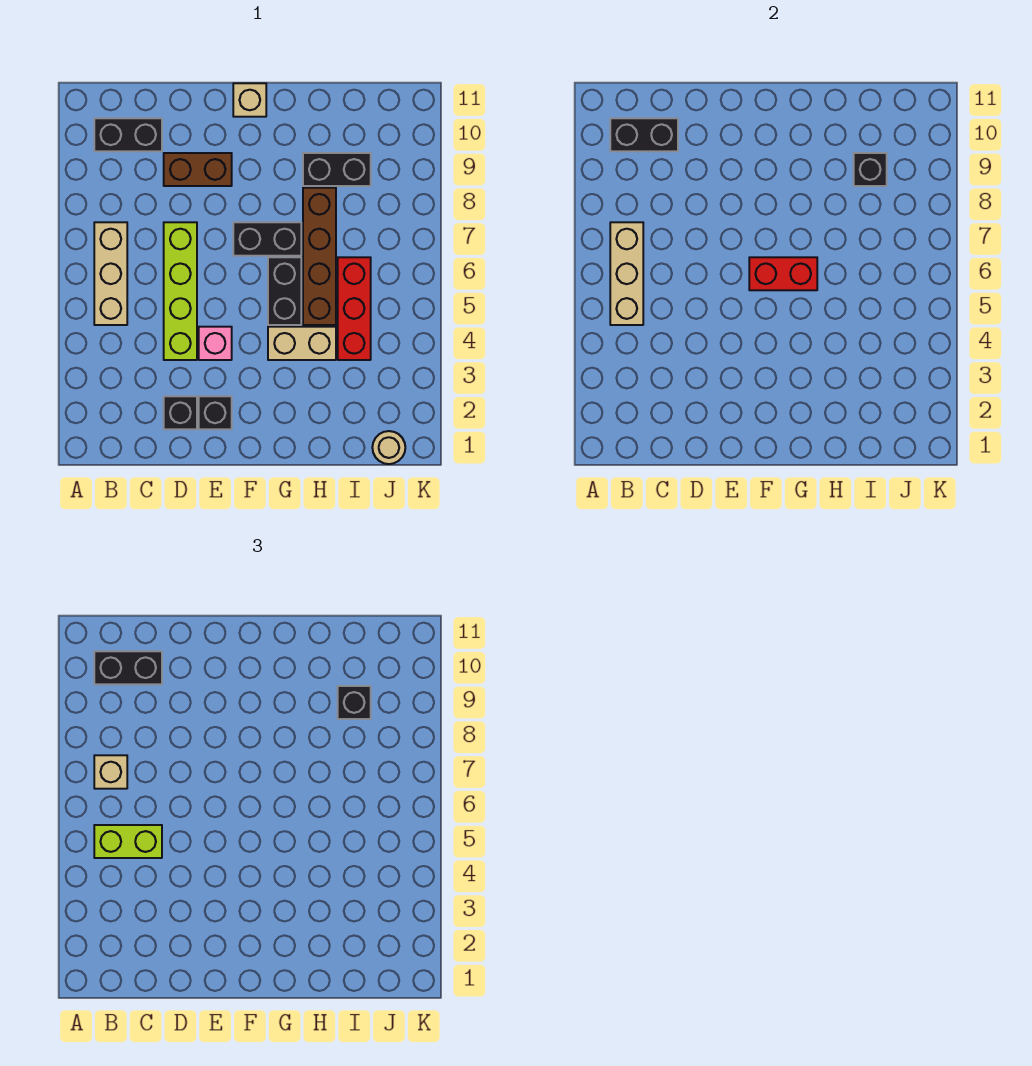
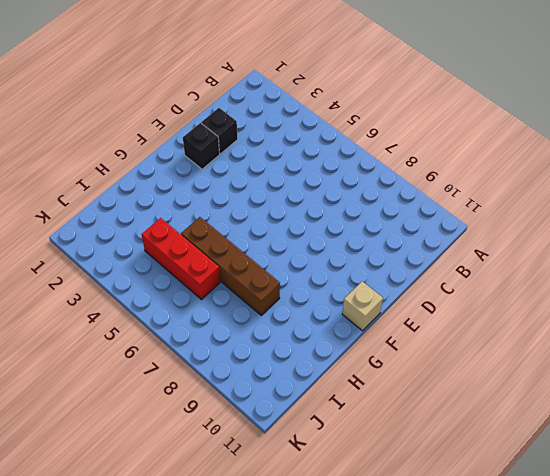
none -> tan brick B5:B7 level 1
none -> black brick B10:C10 level 1
none -> lime brick D4:D7 level 1

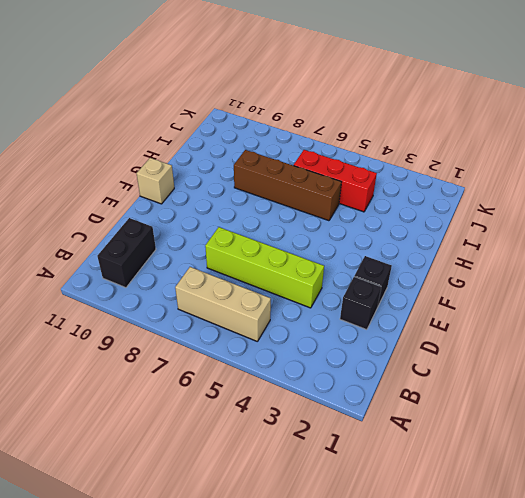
none -> brown brick D9:E9 level 1
none -> pink brick E4 level 1
none -> black brick F7:G7 level 1

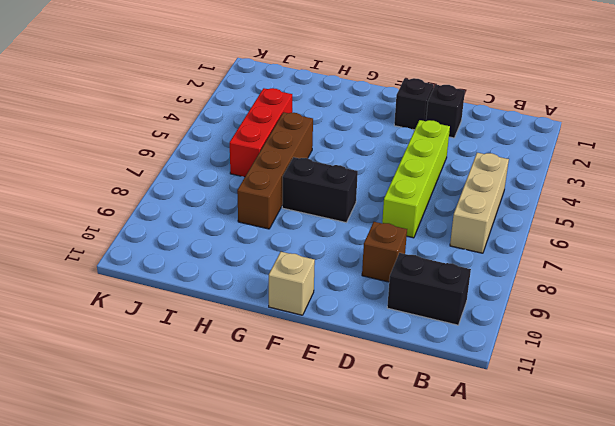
brown brick D9 level 1 -> brown brick D9:E9 level 1
none -> pink brick E4 level 1
none -> tan brick G4:H4 level 1
none -> black brick G5:G6 level 1

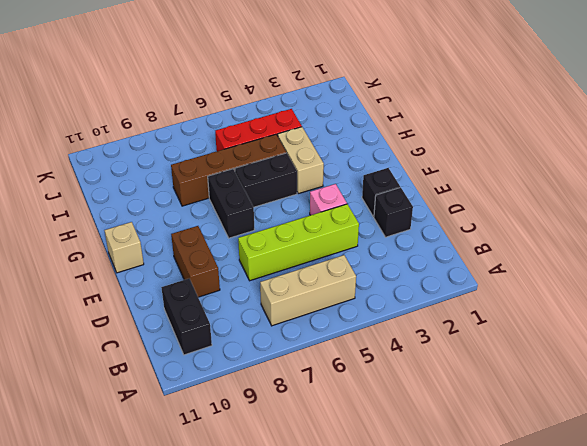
none -> black brick H9:I9 level 1
none -> tan round brick J1 level 1
none -> tan brick B5:B7 level 2

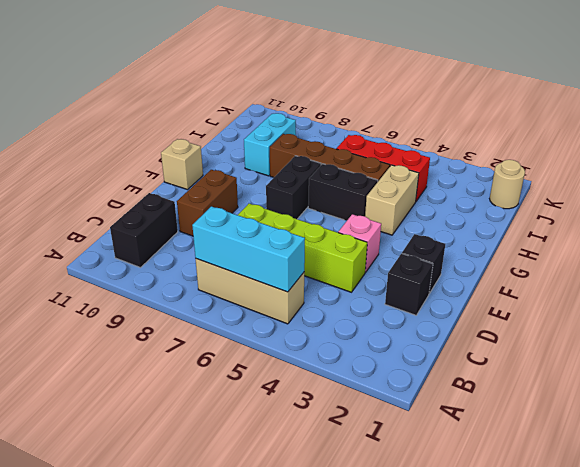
cyan brick B5:B7 level 2 -> tan brick B5:B7 level 2
cyan brick H9:I9 level 1 -> black brick H9:I9 level 1
none -> black brick B10:C10 level 2
none -> red brick F6:G6 level 2
none -> black brick I9 level 2

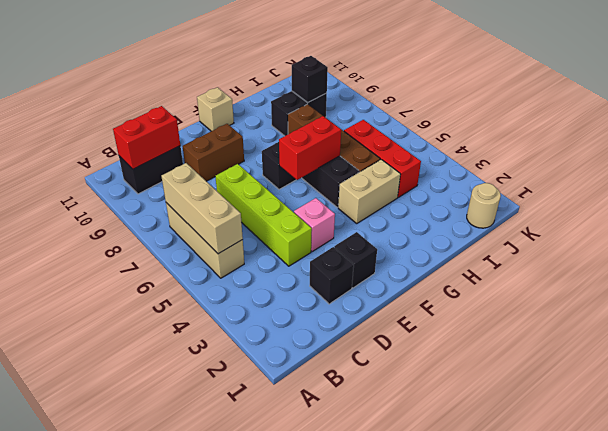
red brick B10:C10 level 2 -> black brick B10:C10 level 2
none -> lime brick B5:C5 level 3
none -> tan brick B7 level 3
none -> black brick B10:C10 level 3

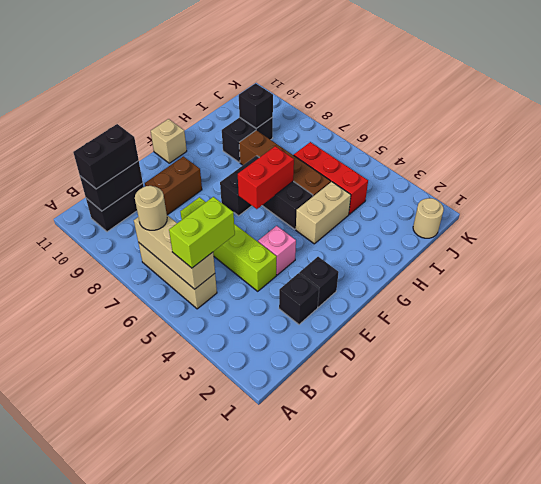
tan round brick B7 level 3 -> tan brick B7 level 3
none -> black brick I9 level 3

